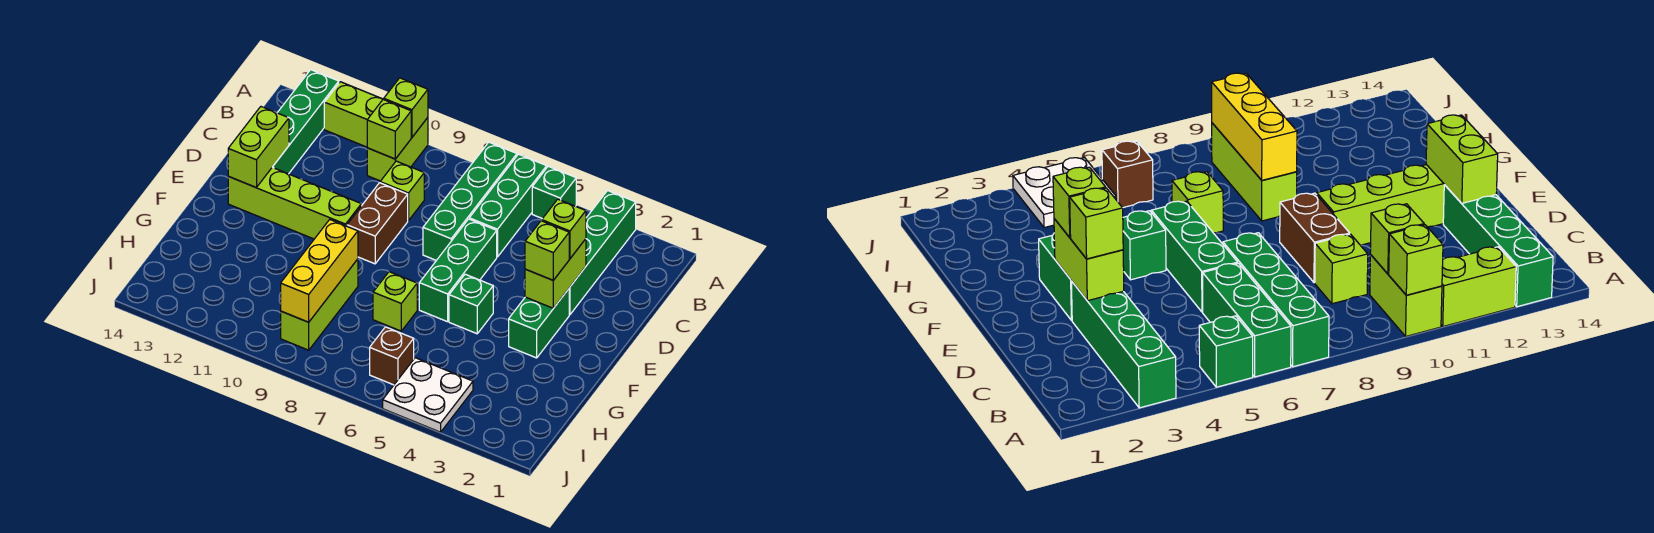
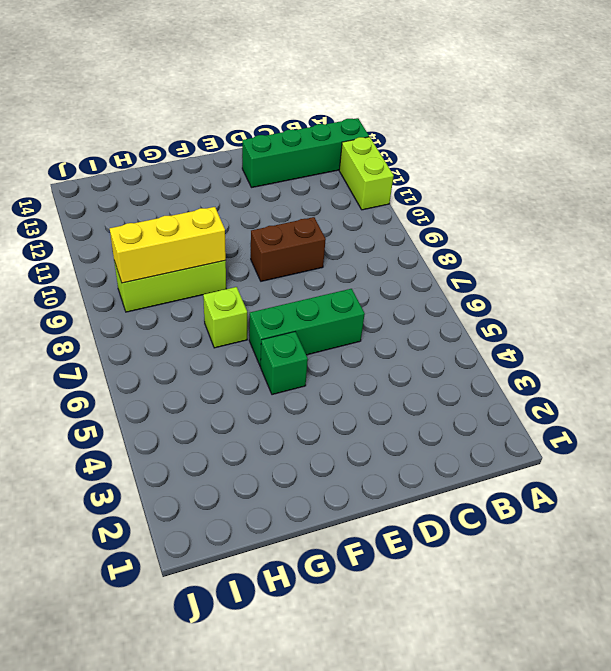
none -> green brick A3:D3 level 1
none -> green brick A5 level 1
none -> green brick A6:C6 level 1

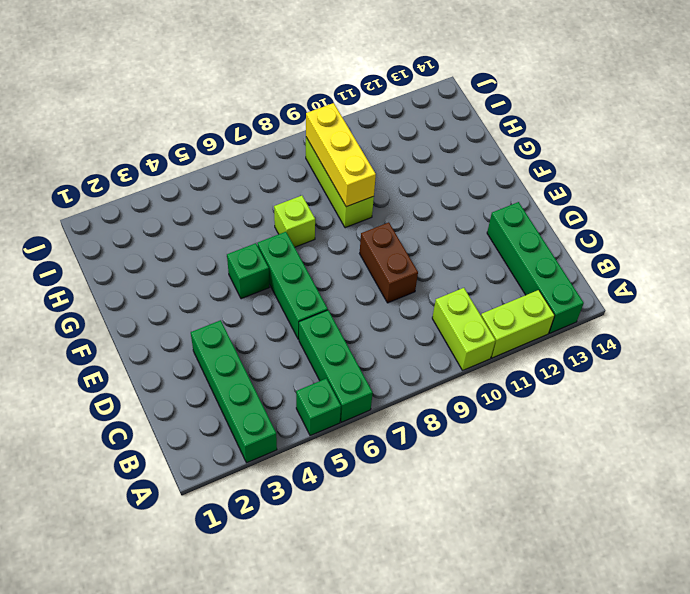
none -> green brick A7:D7 level 1
none -> lime brick C9 level 1
none -> green brick E3:F3 level 1

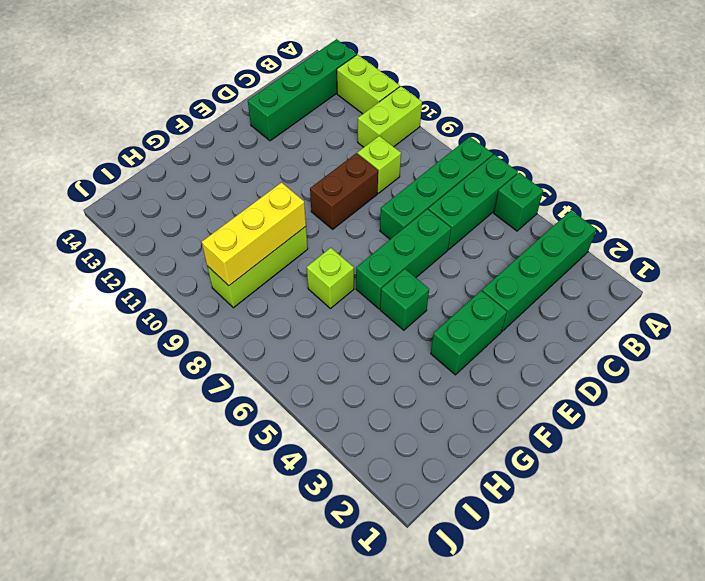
none -> lime brick E10:E13 level 1
none -> white plate I4:J5 level 1
none -> brown brick I6 level 1

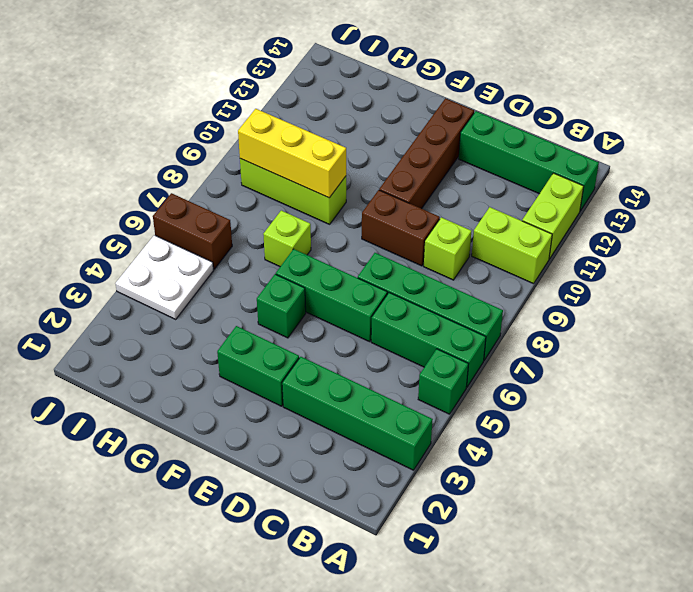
brown brick E10:E13 level 1 -> lime brick E10:E13 level 1
brown brick I6:J6 level 1 -> brown brick I6 level 1
none -> lime brick A10 level 2
none -> lime brick B10 level 2
none -> lime brick D3:E3 level 2

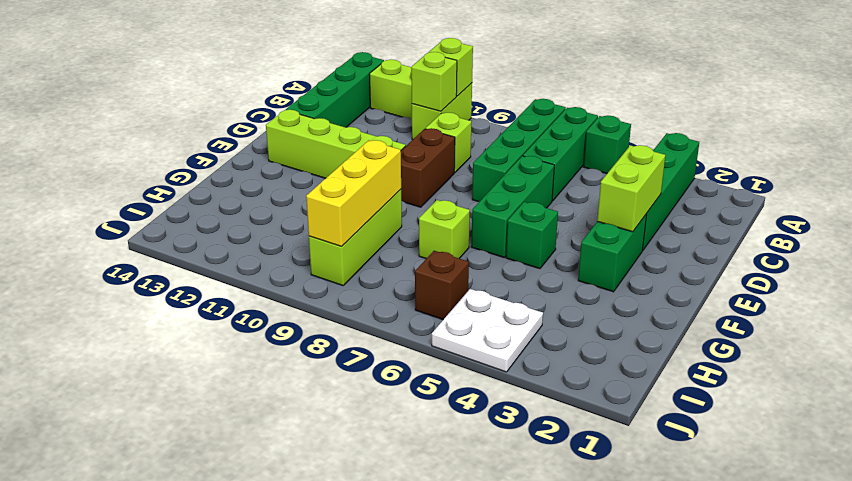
none -> lime brick D13:E13 level 2
none -> lime brick D3 level 3
none -> lime brick E3 level 3

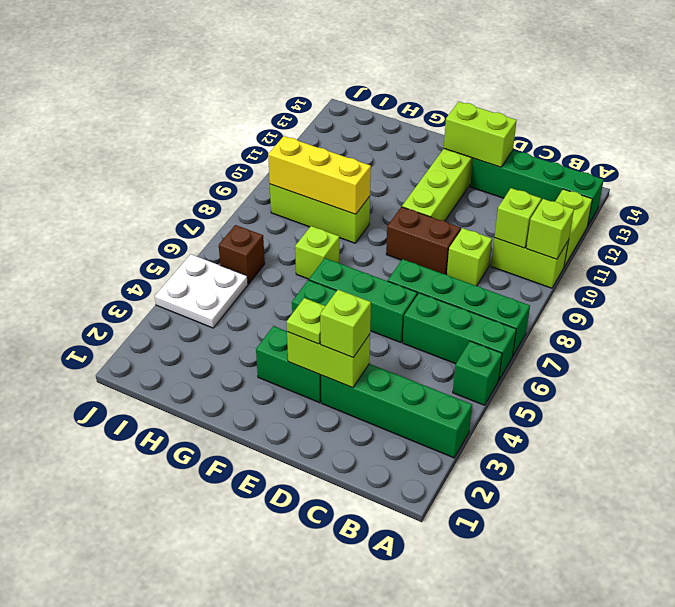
lime plate E3 level 3 -> lime brick E3 level 3

